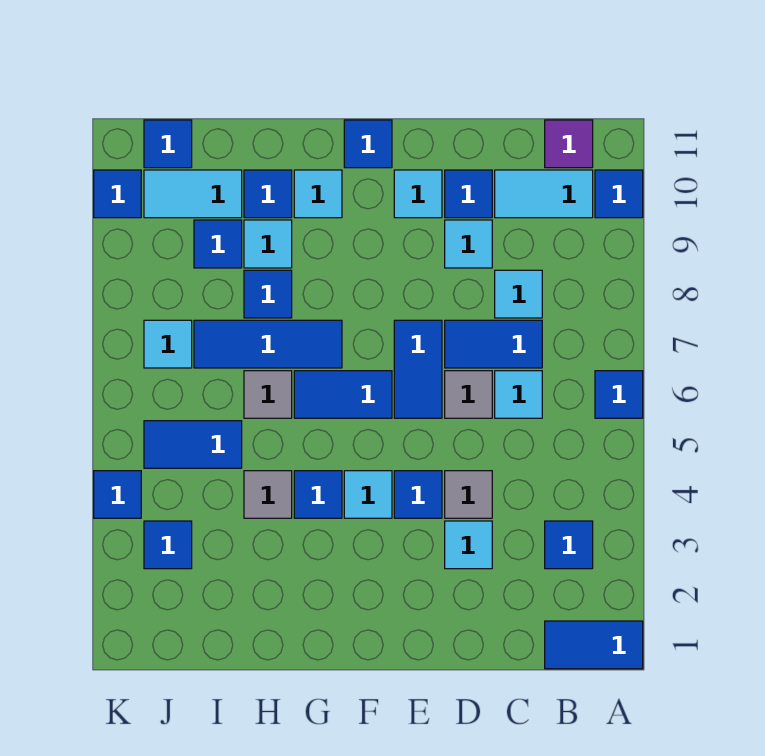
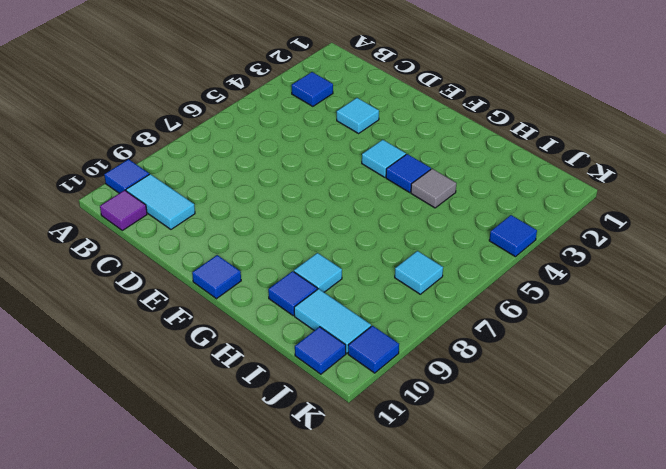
none -> blue tile A1:B1 level 1
none -> blue tile A6 level 1
none -> cyan tile C6 level 1
none -> blue tile C7:D7 level 1

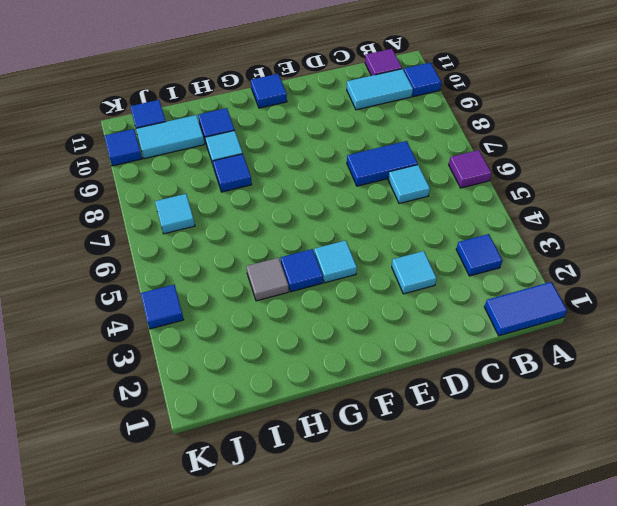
purple tile A6 level 1 -> blue tile A6 level 1
none -> cyan tile C8 level 1
none -> grey tile D4 level 1
none -> grey tile D6 level 1
none -> cyan tile D9 level 1

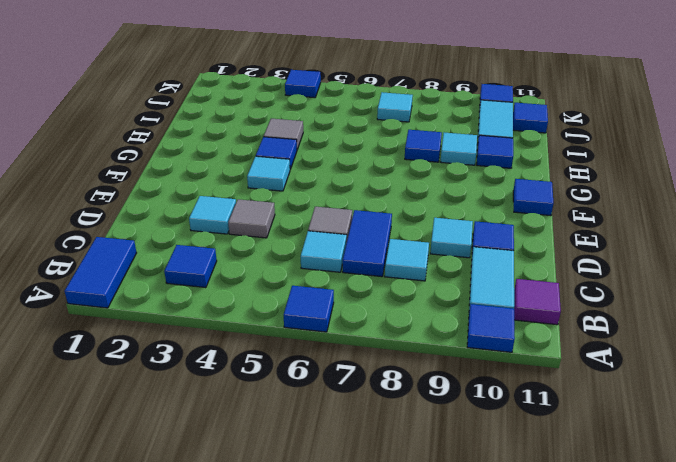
none -> blue tile E4 level 1
none -> blue tile E6:E7 level 1
none -> cyan tile E10 level 1
none -> blue tile F6:G6 level 1

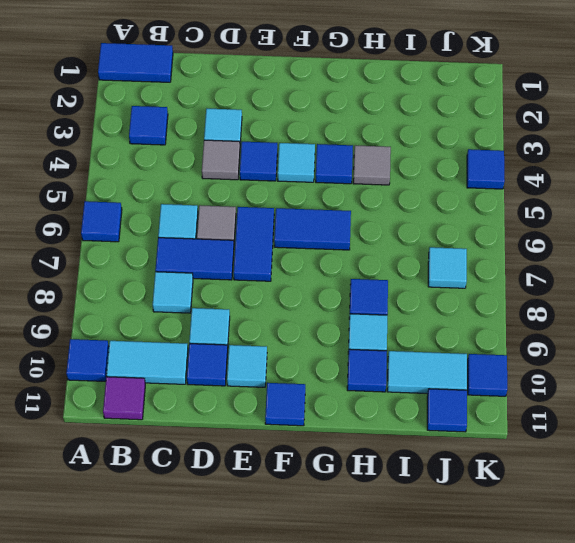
none -> blue tile G7:I7 level 1
none -> cyan tile G10 level 1
none -> grey tile H6 level 1
none -> blue tile I5:J5 level 1

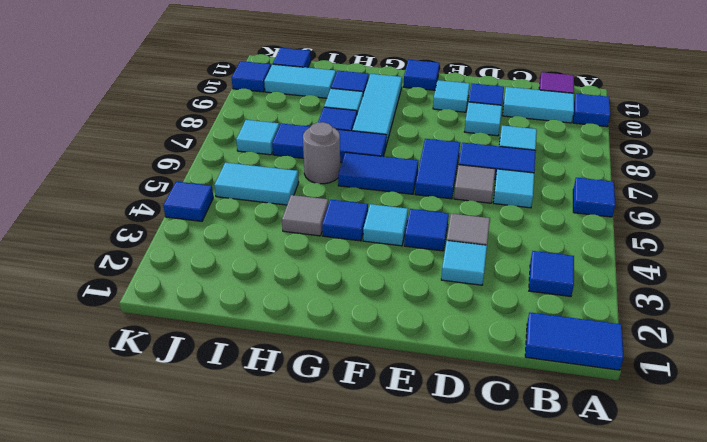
cyan tile G8:G10 level 1 -> cyan tile G10 level 1
grey round brick H6 level 1 -> grey tile H6 level 1
cyan tile I5:J5 level 1 -> blue tile I5:J5 level 1
none -> blue tile I9 level 1
none -> blue tile J3 level 1

